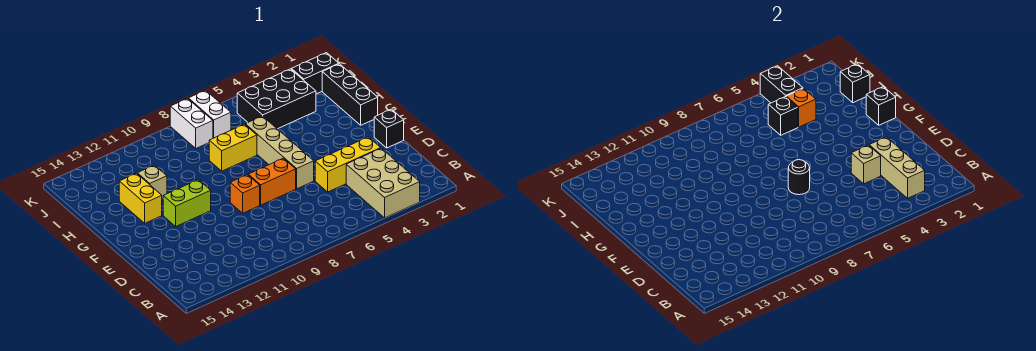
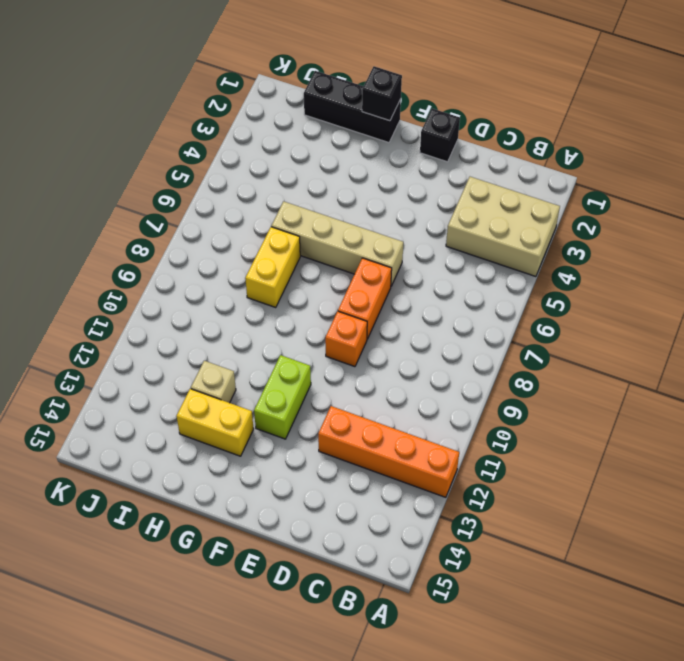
orange brick A12:D12 level 1 -> none
none -> yellow brick D3:D5 level 1
none -> black brick I3:J5 level 1
none -> black brick J1:J2 level 1

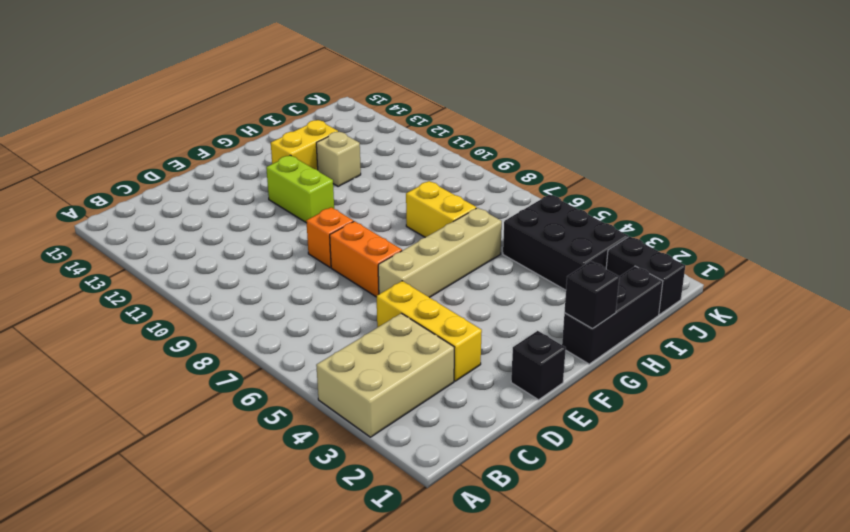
none -> white brick J7:K7 level 1
none -> white brick J8:K8 level 1
none -> tan brick B3:D3 level 2

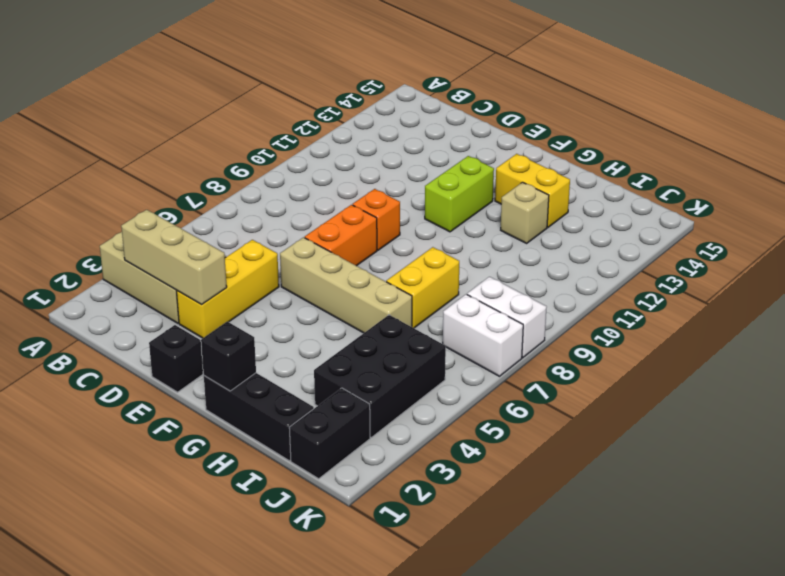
none -> tan brick D4 level 2
none -> black round brick E7 level 2
none -> black brick I1 level 2

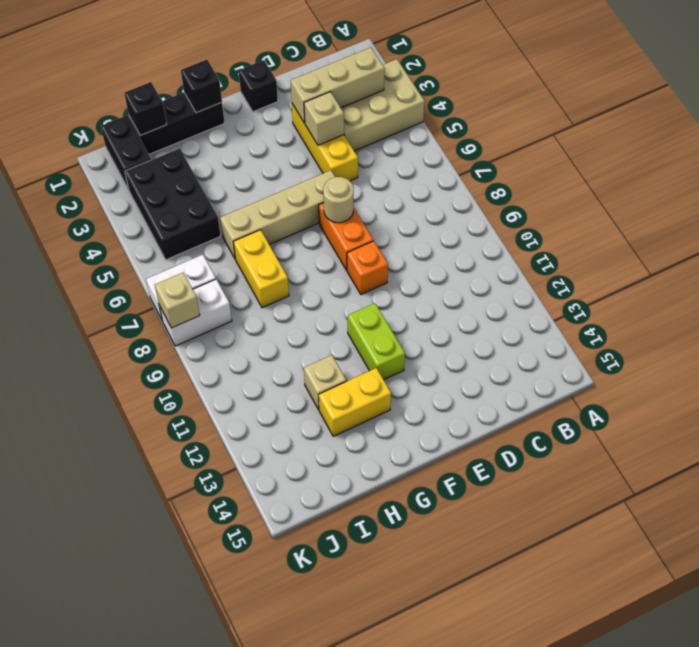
tan round brick E7 level 2 -> black round brick E7 level 2
tan brick K8 level 2 -> none
none -> orange brick I4 level 2
none -> black brick I5 level 2
none -> black brick J4:K4 level 2

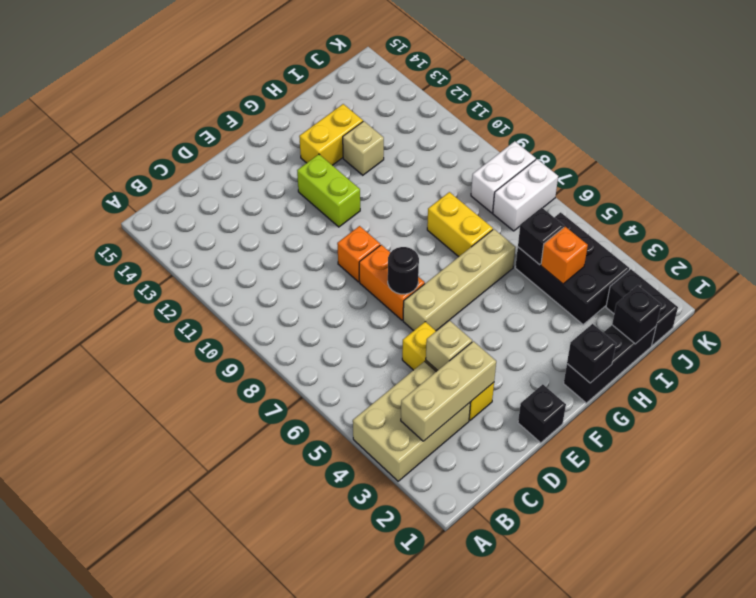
none -> black brick J4:K4 level 2

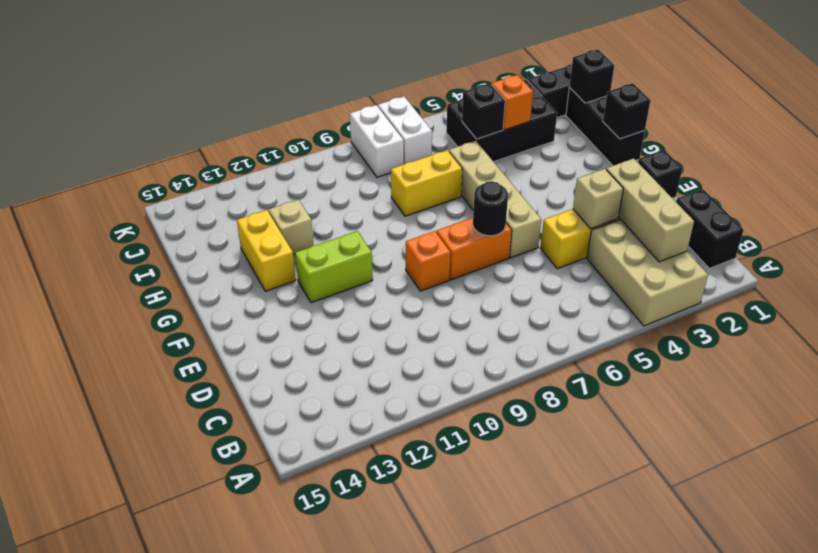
black brick B1:C1 level 1 -> black brick J4:K4 level 2

